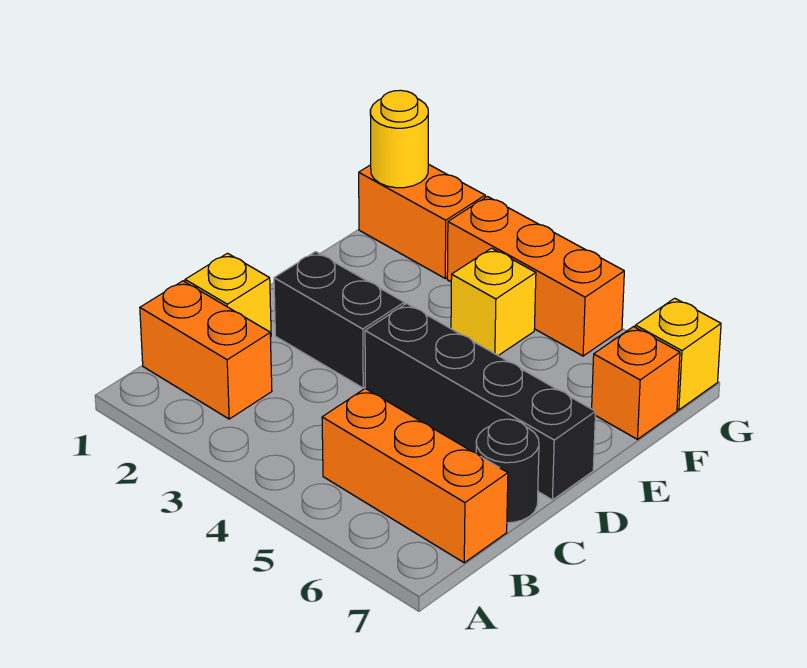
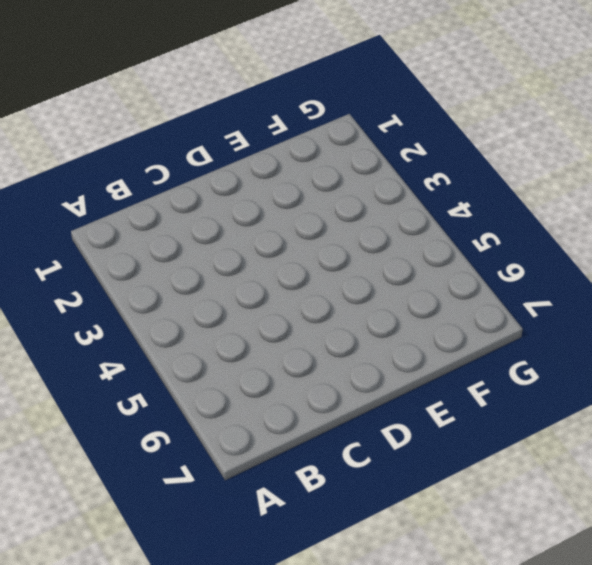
none -> orange brick B1:B2 level 1
none -> orange brick B5:B7 level 1
none -> yellow brick C1 level 1

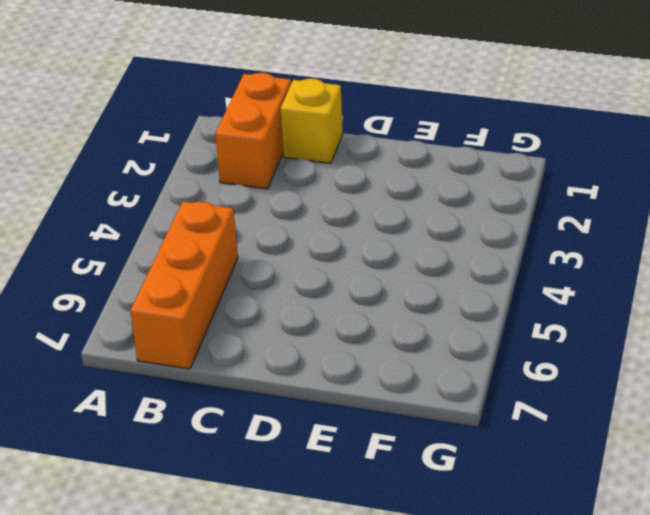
none -> black round brick C7 level 1
none -> black brick D2:D3 level 1
none -> black brick D4:D7 level 1

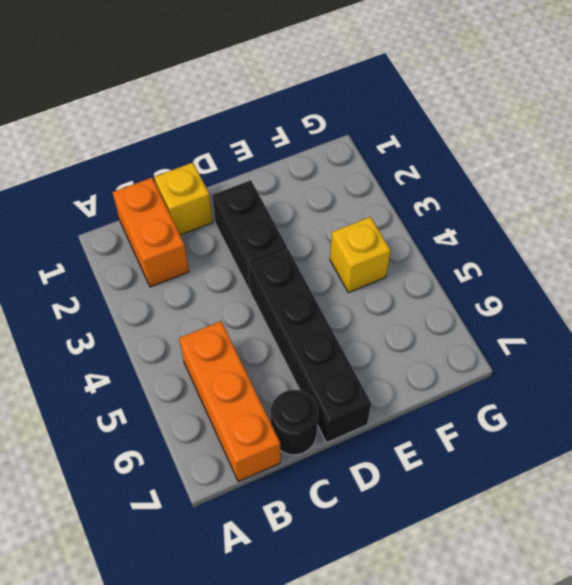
none -> orange brick F7 level 1
none -> orange brick G1:G2 level 1
none -> orange brick G3:G5 level 1

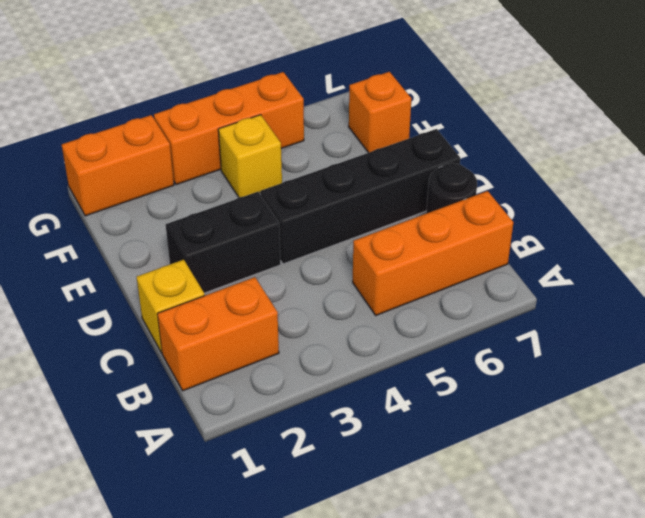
none -> yellow brick G7 level 1
none -> yellow round brick G1 level 2

